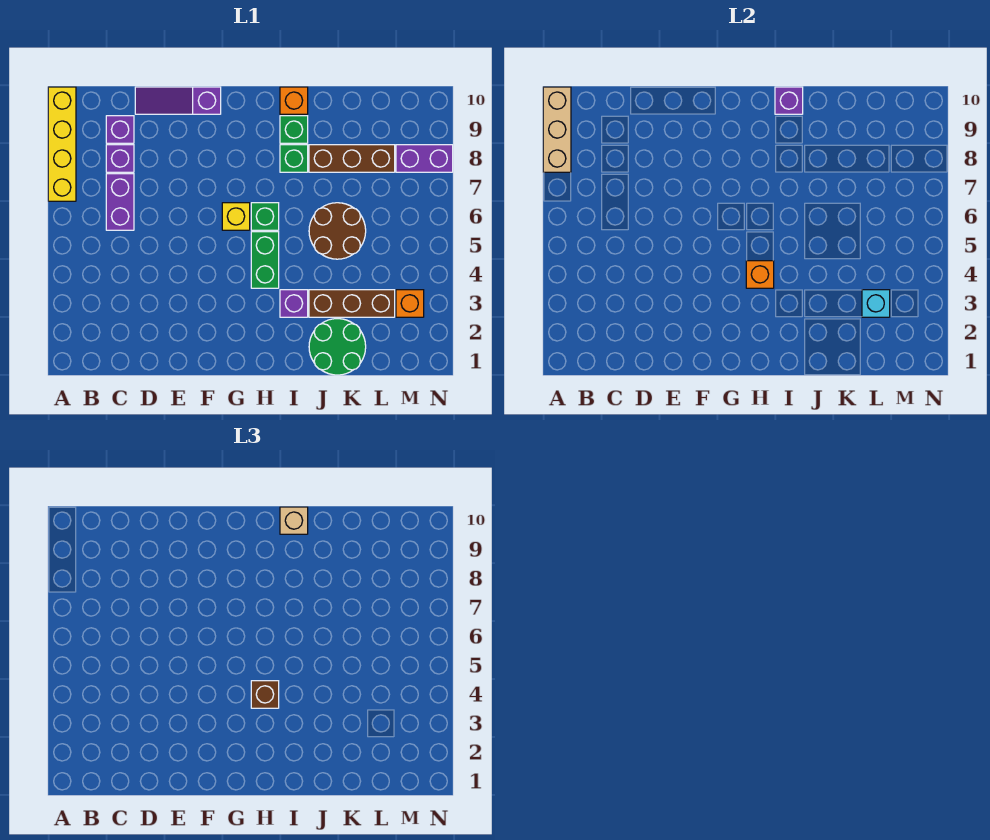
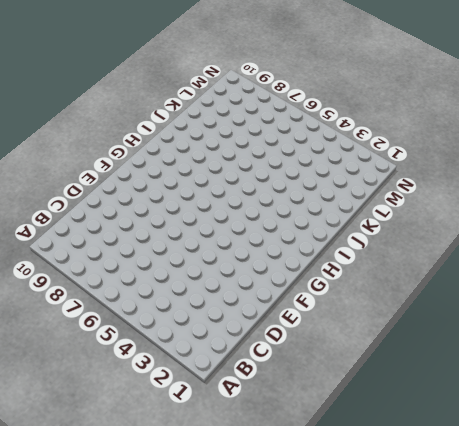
none -> yellow brick A7:A10 level 1
none -> purple brick C6:C7 level 1
none -> purple brick C8 level 1

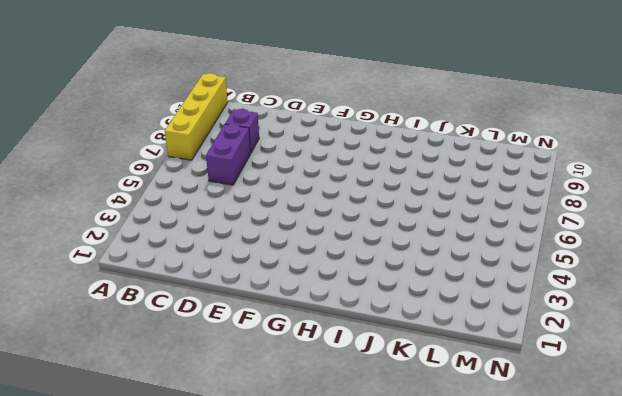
none -> purple brick C9 level 1
none -> purple slope D10:F10 level 1 top F
none -> yellow brick G6 level 1

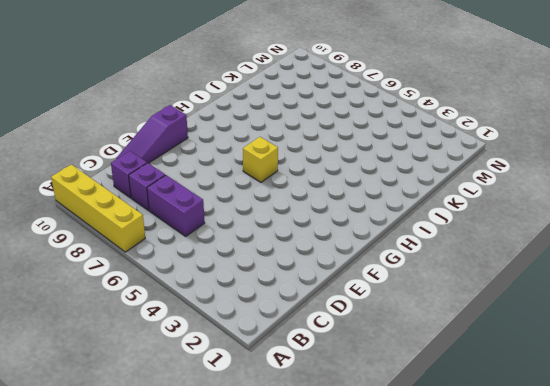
none -> green brick H4:H5 level 1
none -> green brick H6 level 1
none -> purple brick I3 level 1

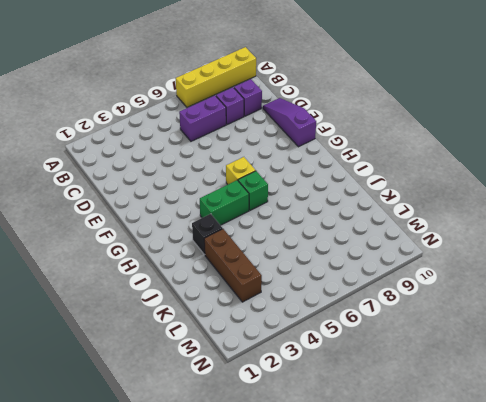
black brick I3 level 1 -> purple brick I3 level 1
none -> green brick I8 level 1
none -> green brick I9 level 1
none -> orange brick I10 level 1

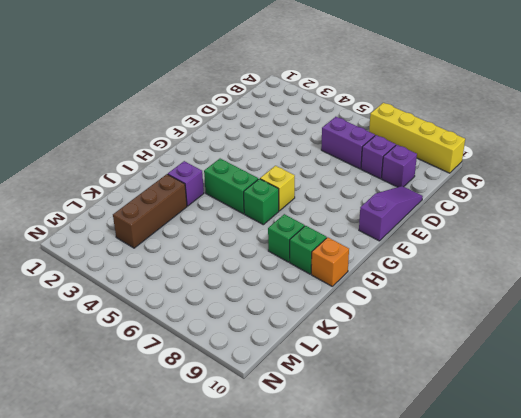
none -> green round brick J1:K2 level 1
none -> brown round brick J5:K6 level 1
none -> brown brick J8:L8 level 1

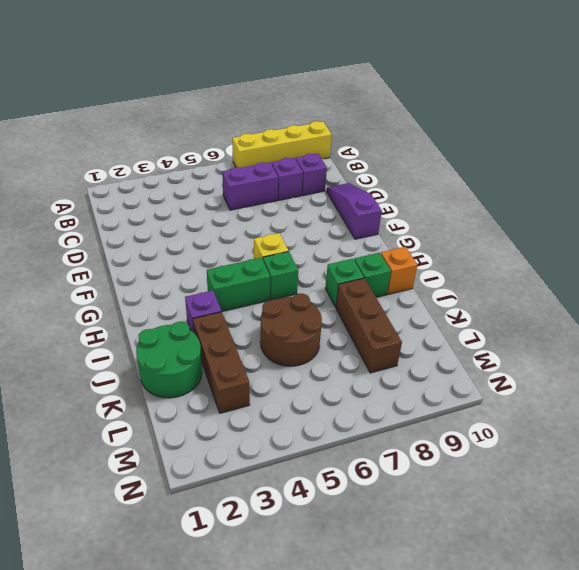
none -> orange brick M3 level 1
none -> purple brick M8:N8 level 1
none -> tan brick A8:A10 level 2

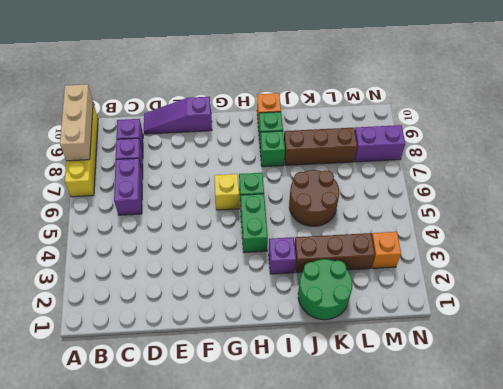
none -> orange brick H4 level 2
none -> purple brick I10 level 2
none -> cyan brick L3 level 2

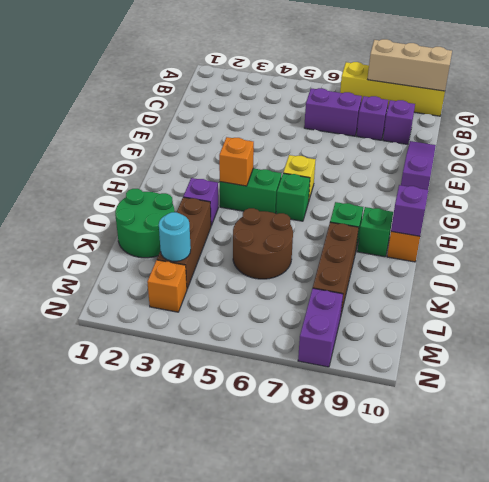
cyan round brick L3 level 2 -> cyan brick L3 level 2
none -> brown brick H4 level 3
none -> tan brick I10 level 3

